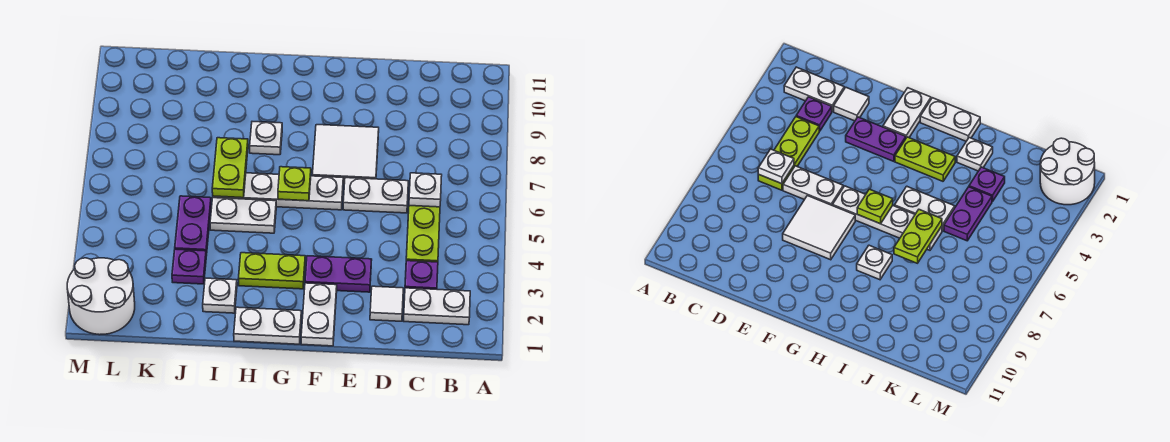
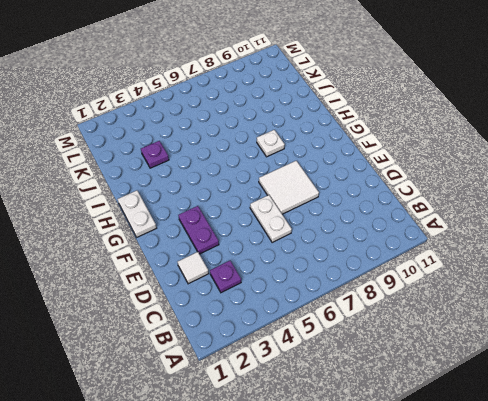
none -> white plate B2:C2 level 1
none -> lime plate C4:C6 level 1
none -> white plate F1:F2 level 1

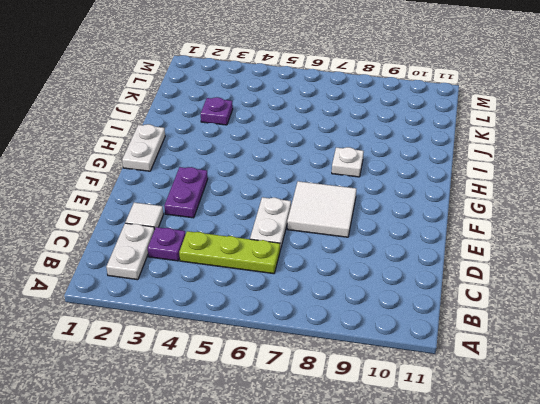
none -> white plate F1:F2 level 1
none -> white plate F6:I6 level 1
none -> lime plate G3:H3 level 1

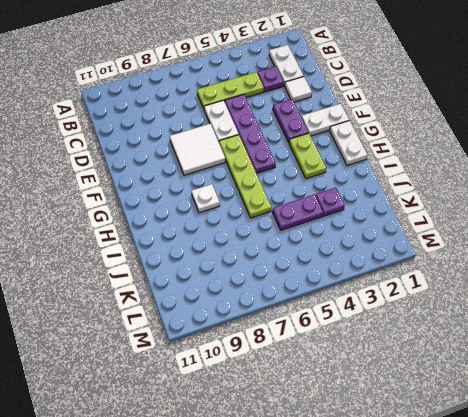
purple plate D5:G5 level 1 -> none
lime plate F6:I6 level 1 -> white plate F6:I6 level 1
none -> white plate H5:I5 level 1
none -> white plate I2 level 1
none -> white round brick L1:M2 level 1

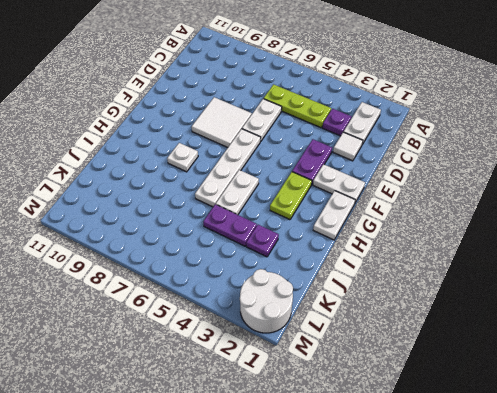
none -> white plate I2 level 1
none -> white plate C6 level 2
none -> lime plate G6 level 2

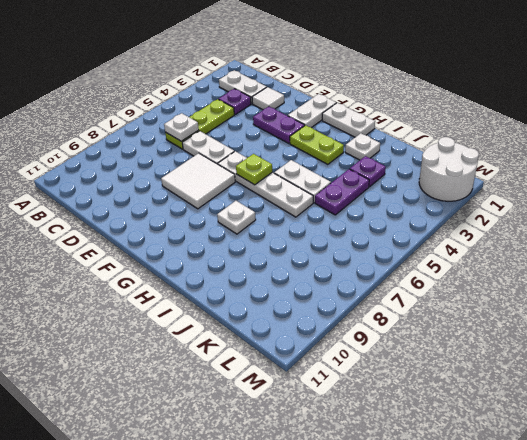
none -> lime plate I6:I7 level 2

